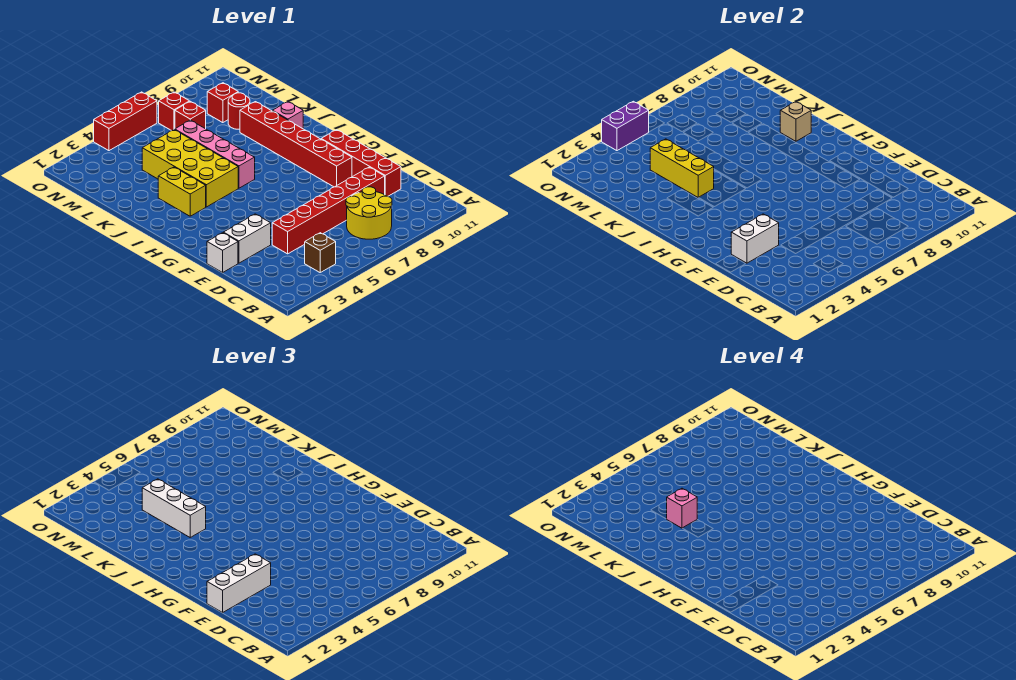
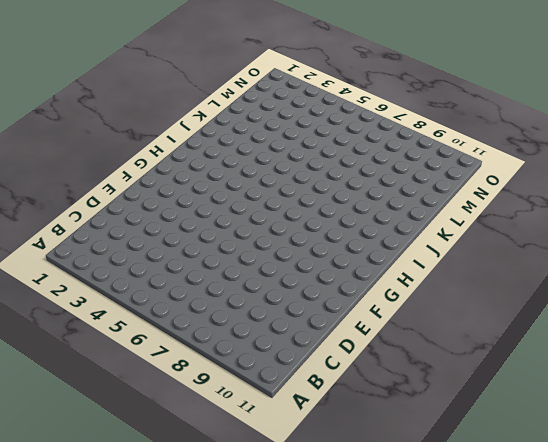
none -> brown brick B4 level 1
none -> yellow round brick B7:C8 level 1
none -> red brick D4:D9 level 1

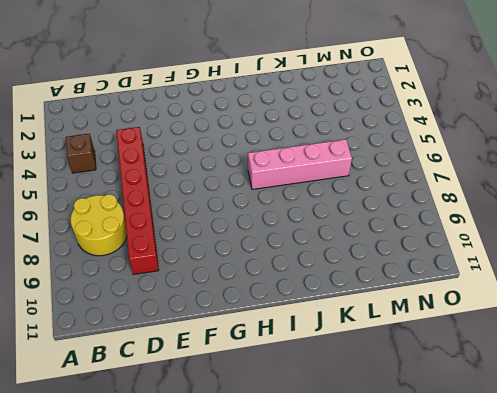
none -> red brick D10:G10 level 1
none -> white brick E1 level 1
none -> white brick E2:E3 level 1

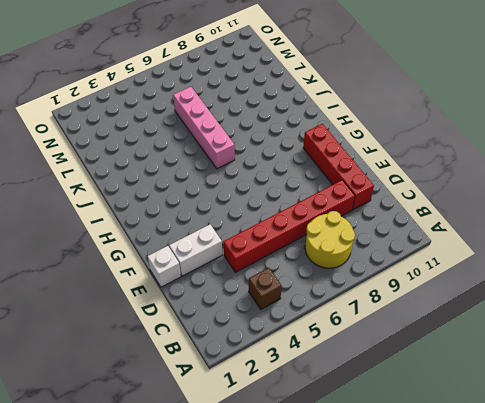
none -> red brick F9:K9 level 1
none -> yellow brick I3:J3 level 1
none -> yellow brick I4:L5 level 1

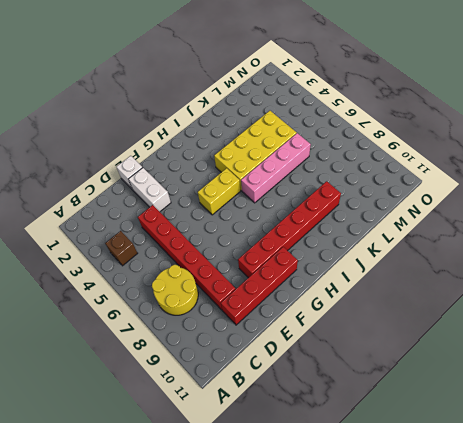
yellow brick G5:H5 level 1 -> yellow brick I3:J3 level 1
none -> pink brick J10 level 1
none -> red round brick L9 level 1
none -> red brick M7 level 1

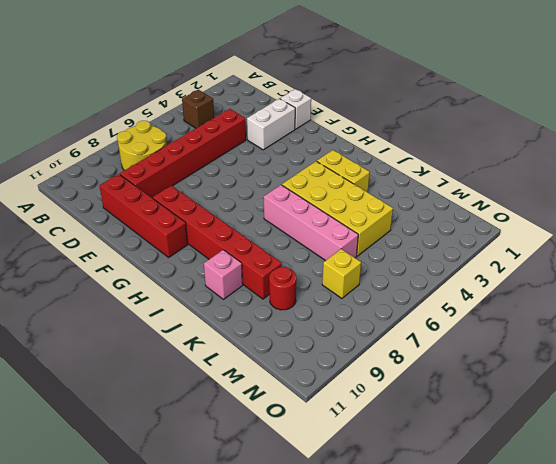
yellow brick M7 level 1 -> red brick M7 level 1
none -> red brick M9 level 1
none -> red brick N7 level 1
none -> red brick O4:O6 level 1

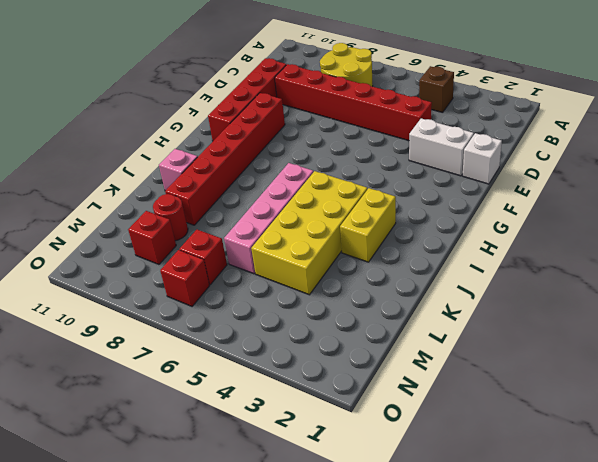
none -> red brick O4:O6 level 1
none -> white brick E2:E3 level 2
none -> yellow brick J4:L4 level 2

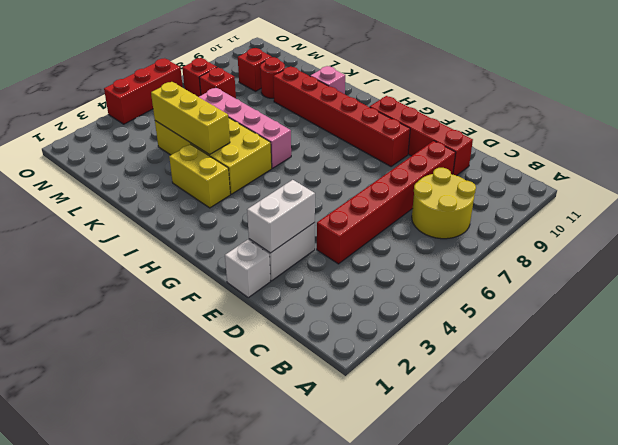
none -> brown brick B4 level 1
none -> tan brick J10 level 2
none -> purple brick O4:O5 level 2

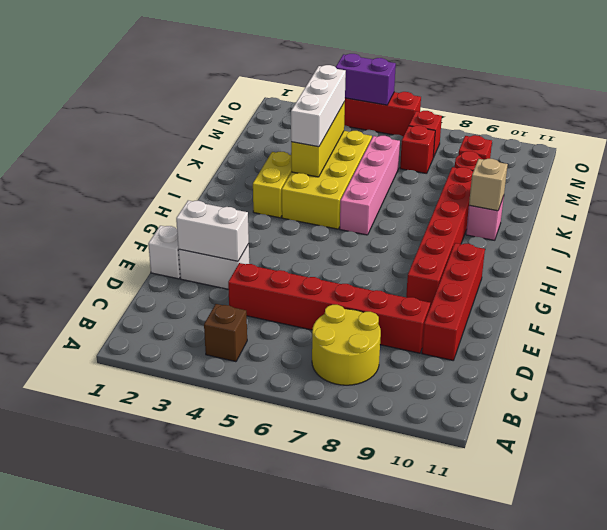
none -> white brick E1:E3 level 3
none -> pink brick K4 level 4

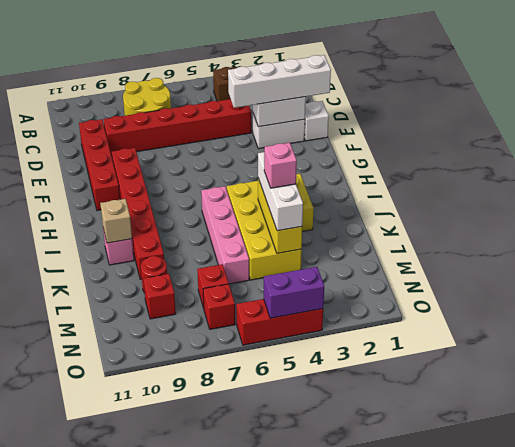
white brick E1:E4 level 3 -> white brick E1:E3 level 3

